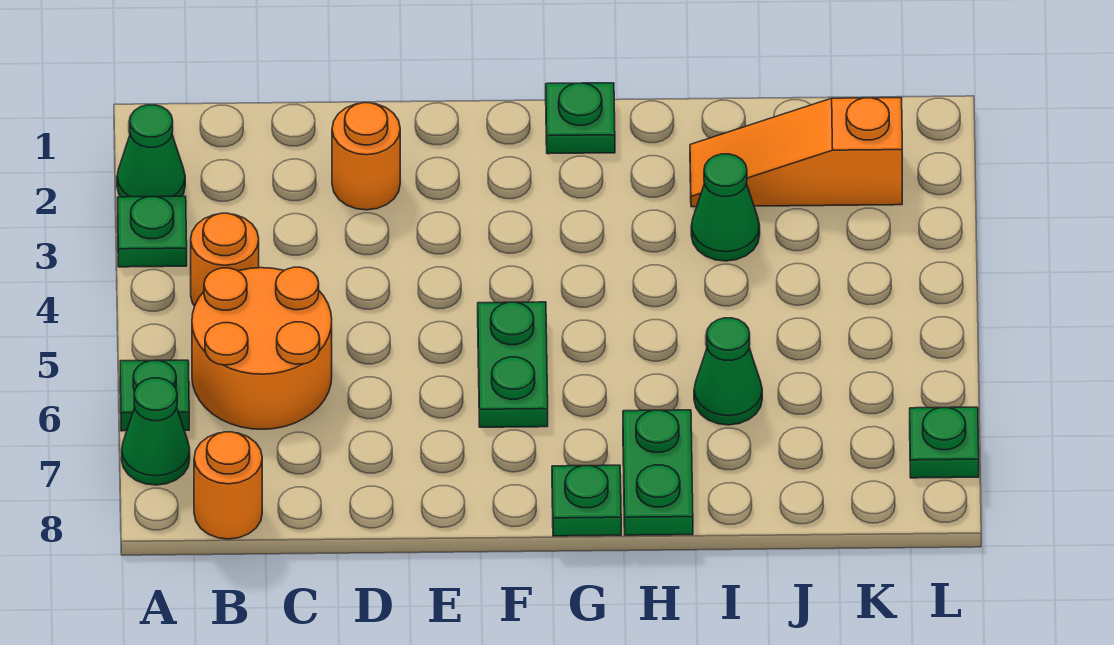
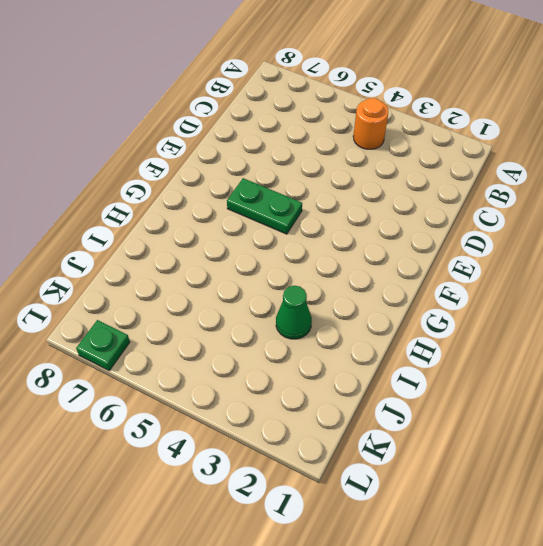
none -> green cone A2 level 1
none -> green plate A3 level 1
none -> green plate A6 level 1

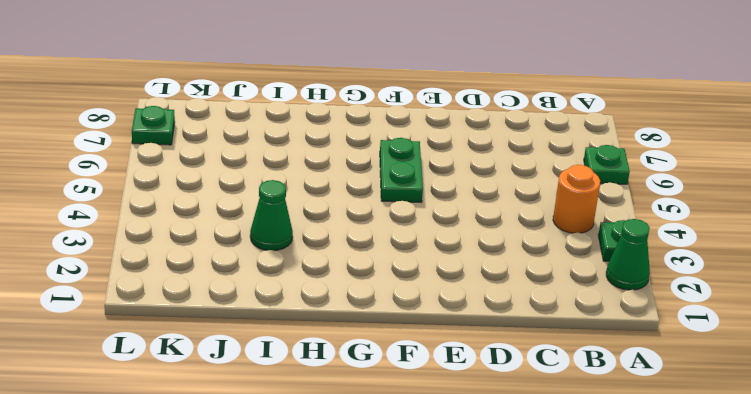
none -> green cone A7 level 1
none -> orange round brick B5:C6 level 1
none -> orange round brick B8 level 1

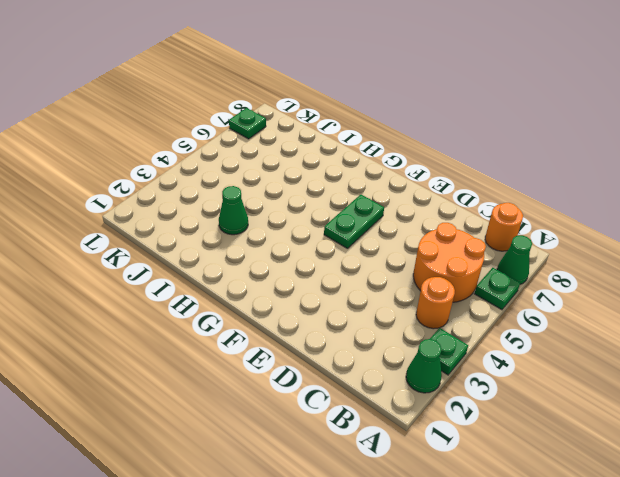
none -> orange round brick D2 level 1
none -> green plate G1 level 1
none -> green plate G8 level 1

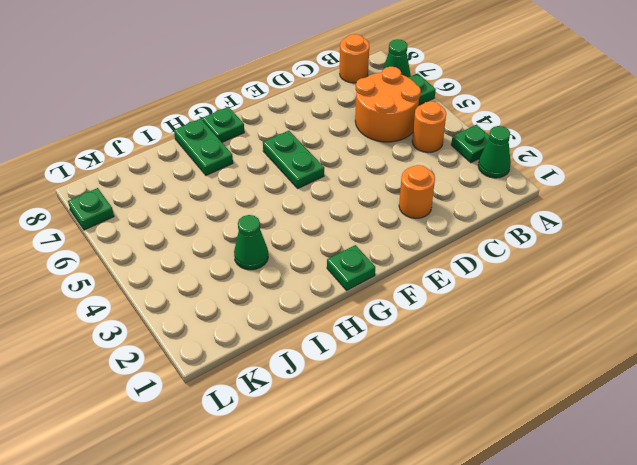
none -> orange slope I2:K2 level 1 top K
none -> green cone I6 level 1

